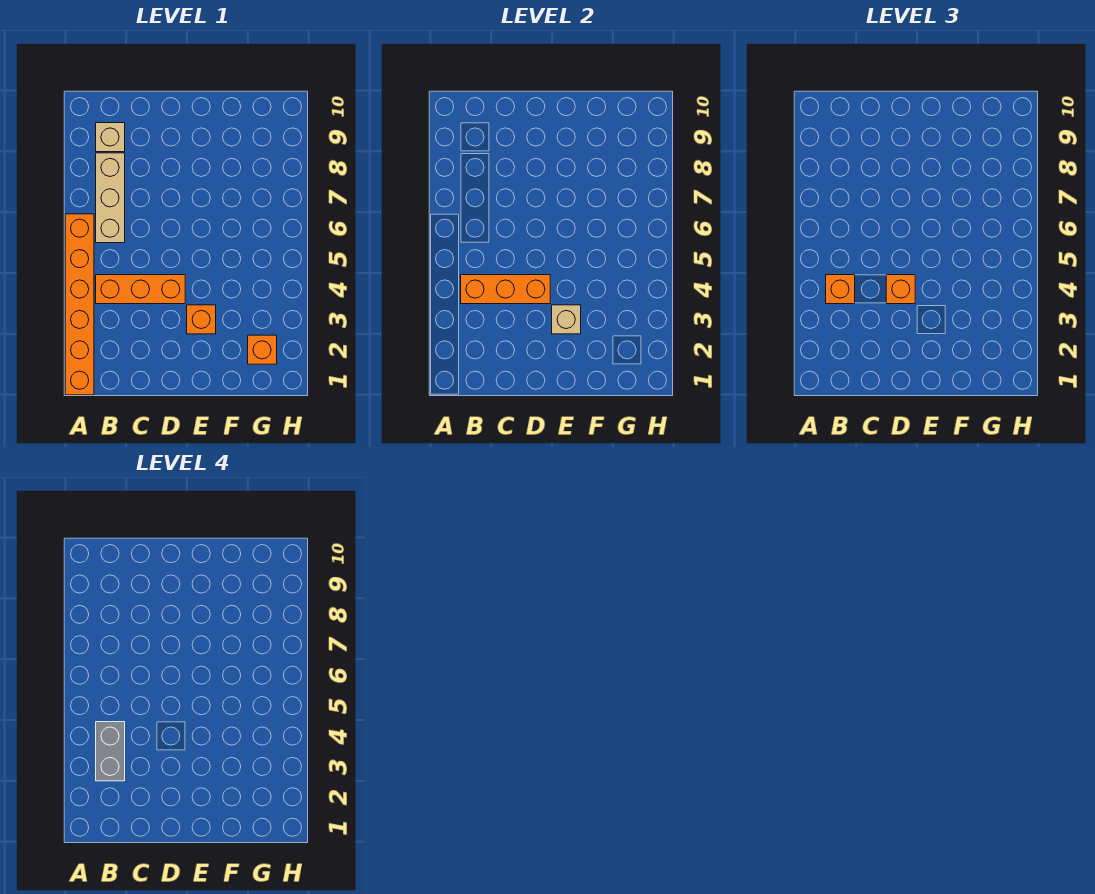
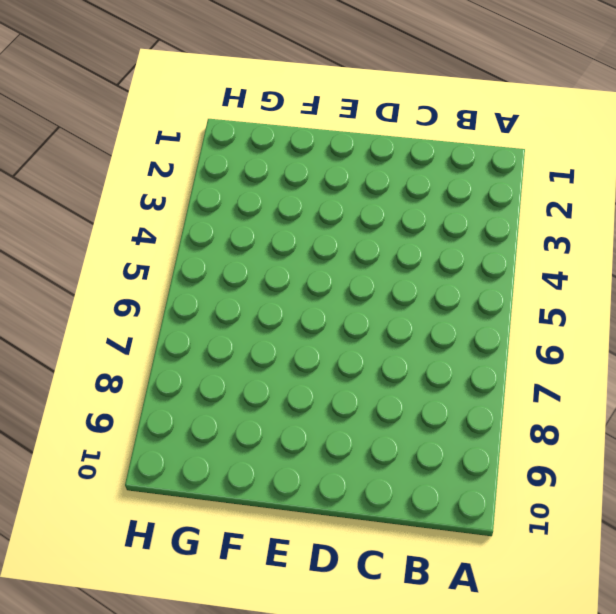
none -> orange brick A1:A6 level 1
none -> orange brick B4:D4 level 1

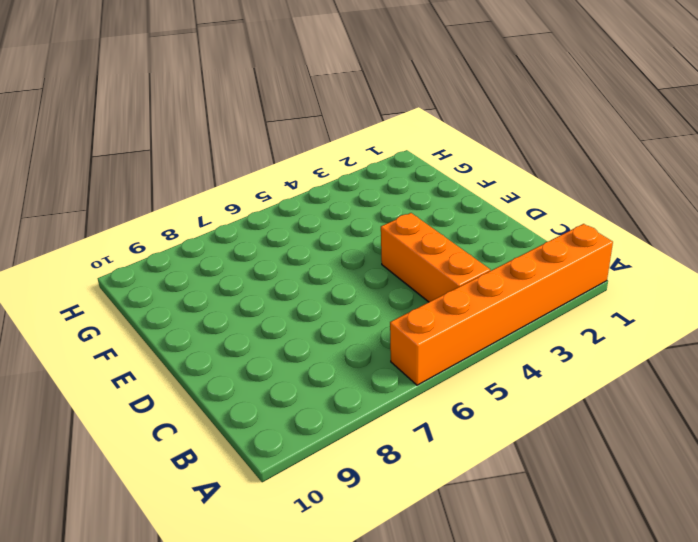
none -> tan brick B6:B8 level 1
none -> tan brick B9 level 1

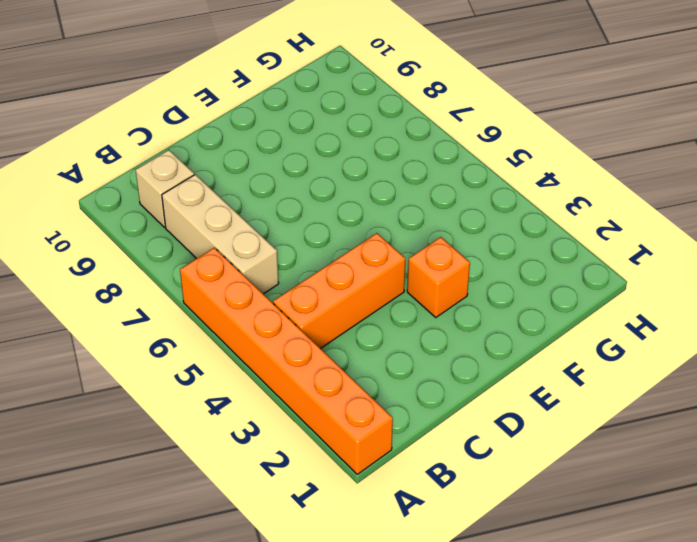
none -> orange brick G2 level 1
none -> orange brick B4:D4 level 2

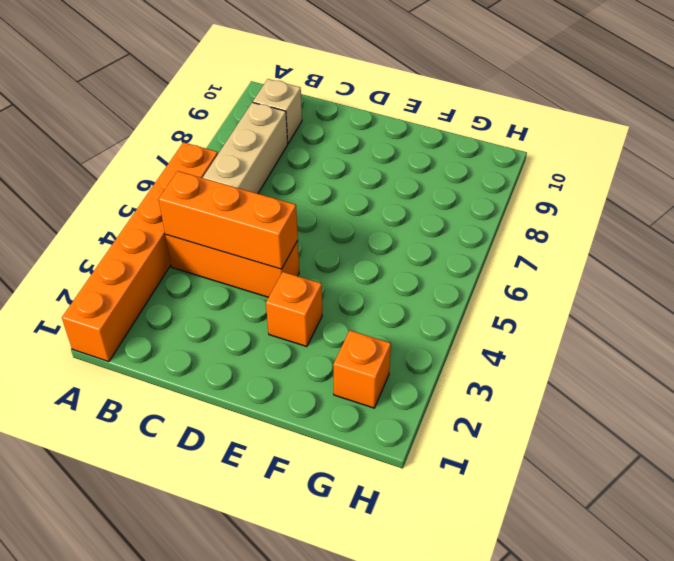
none -> tan brick E3 level 2
none -> orange brick B4 level 3

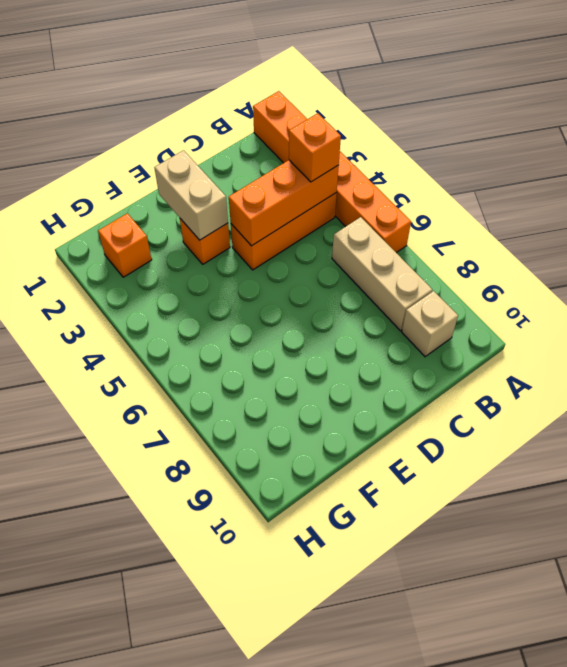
tan brick E2:E3 level 2 -> tan brick E3 level 2
none -> orange brick D4 level 3
none -> grey brick B3:B4 level 4

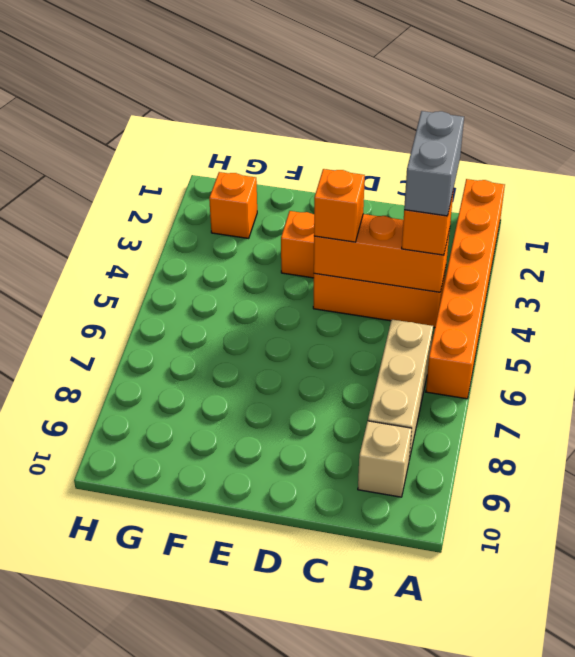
none -> tan brick E3 level 2

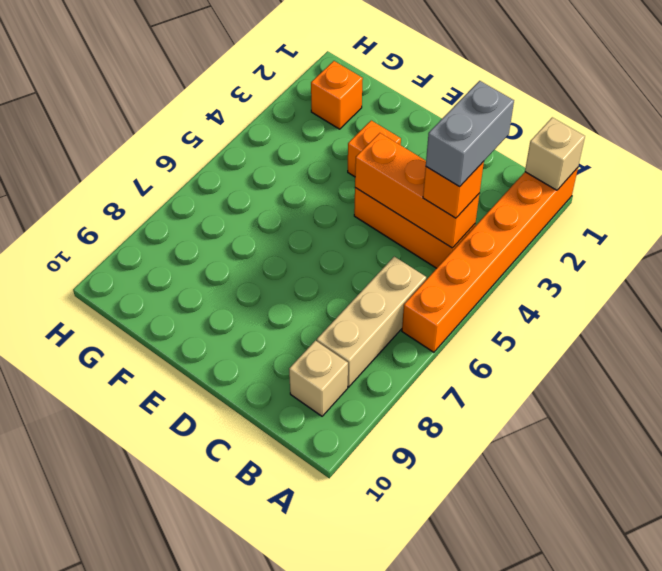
tan brick A1 level 2 -> tan brick E3 level 2
none -> orange brick D4 level 3

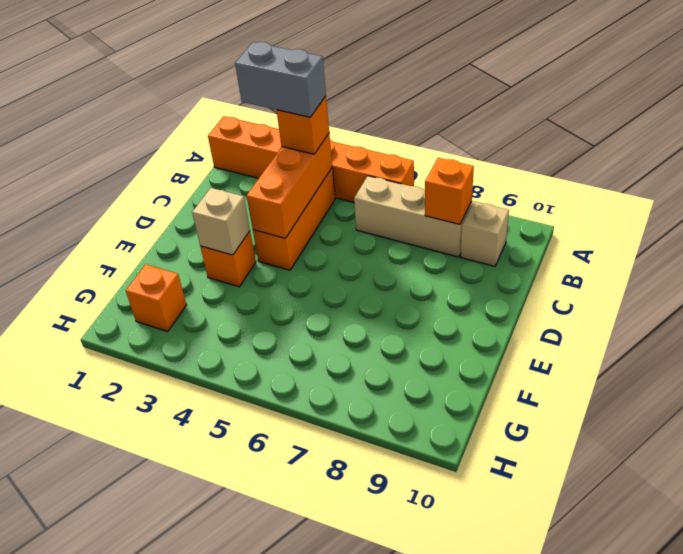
orange brick B8 level 2 -> orange brick D4 level 3

